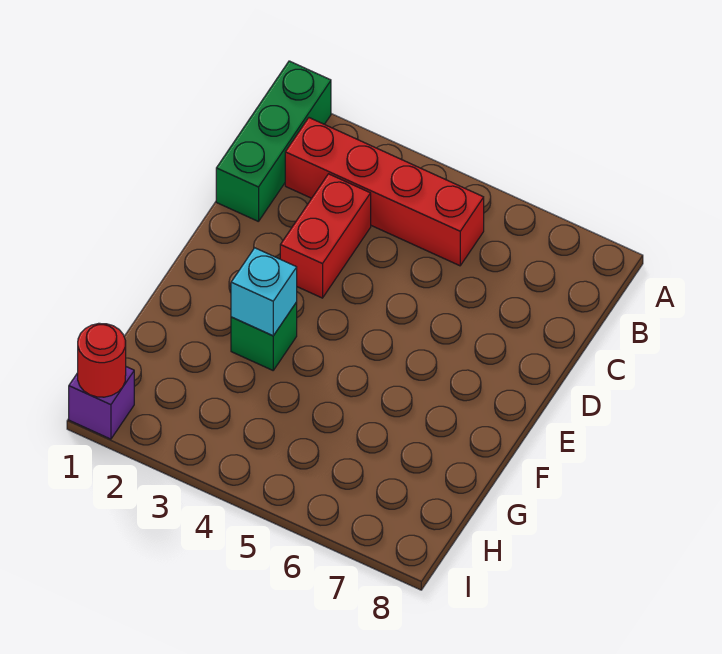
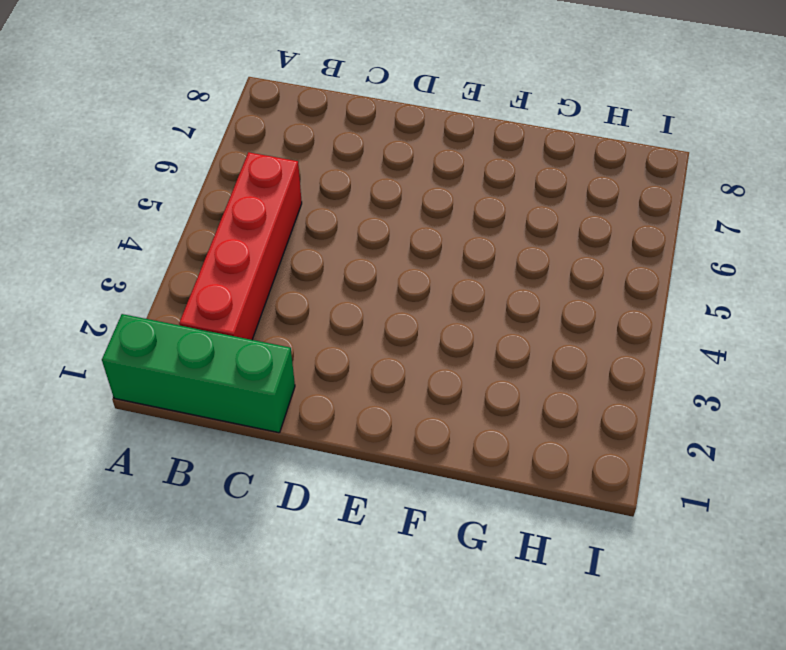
none -> red brick C3:D3 level 1
none -> green brick F3 level 1

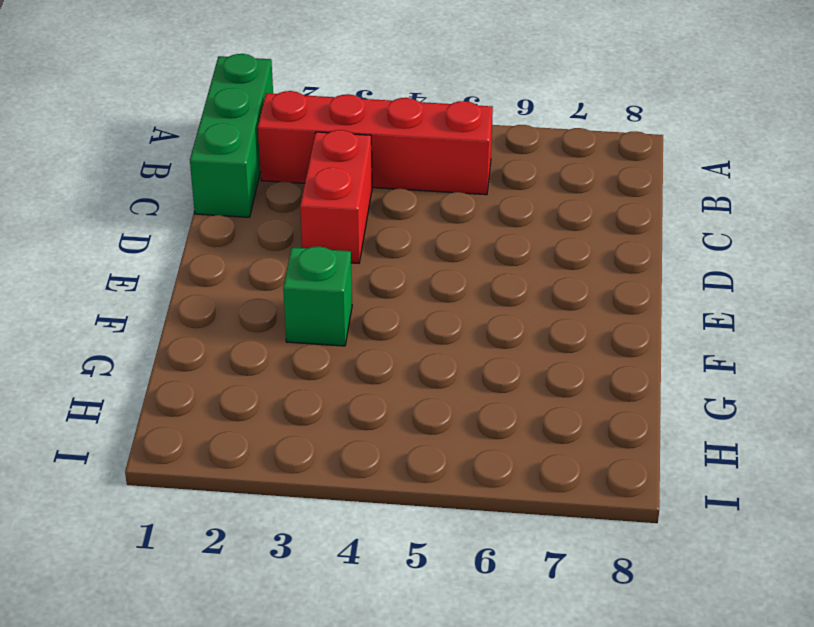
none -> purple brick I1 level 1
none -> cyan brick F3 level 2

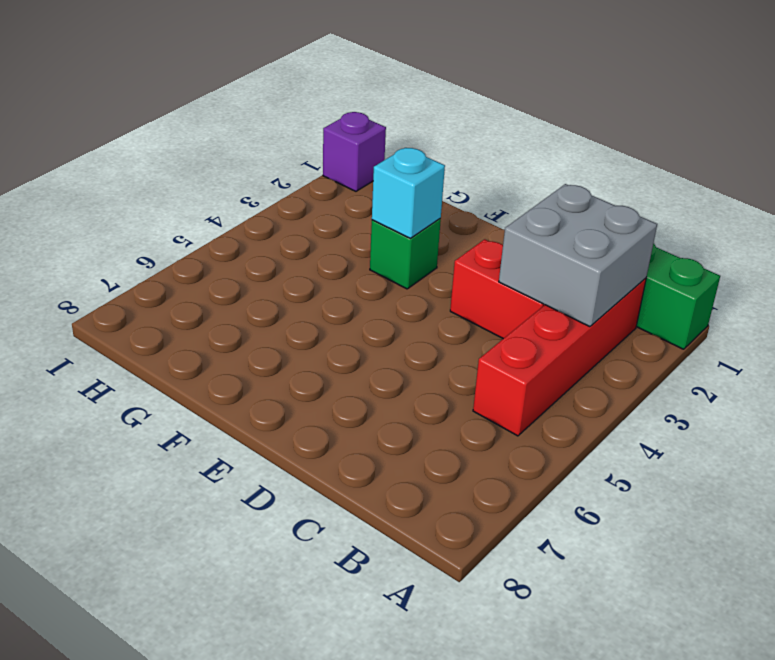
grey brick B2:C3 level 2 -> none
none -> red round brick I1 level 2

